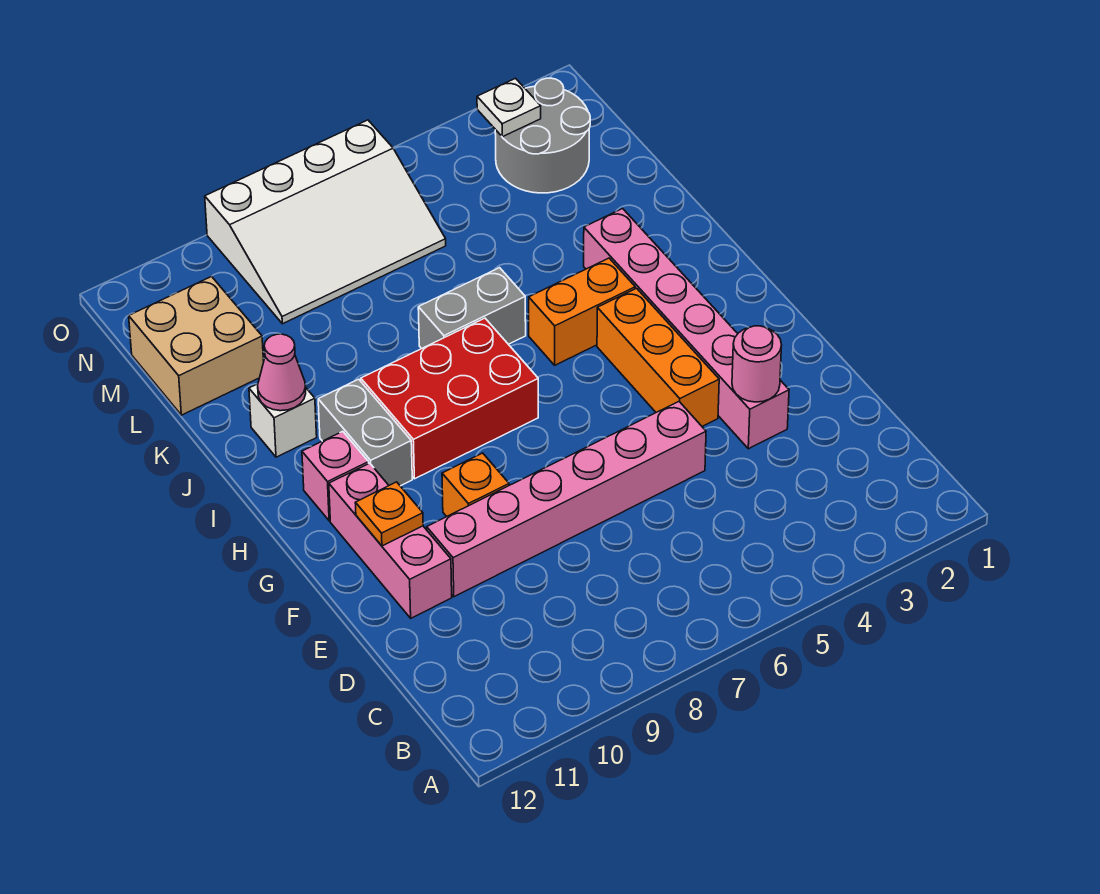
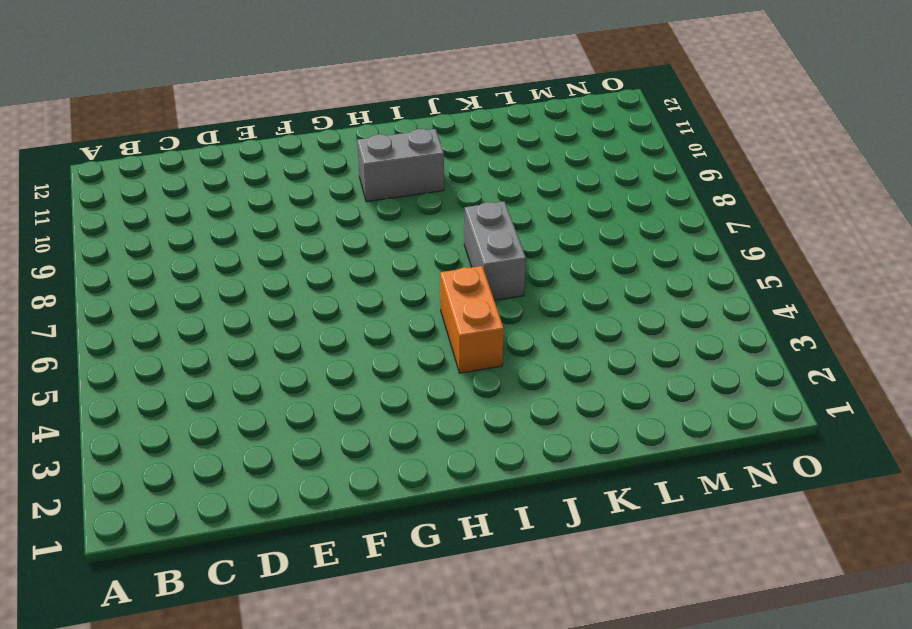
none -> pink brick E3:J3 level 1
none -> pink brick E5:E10 level 1
none -> pink brick E11:G11 level 1

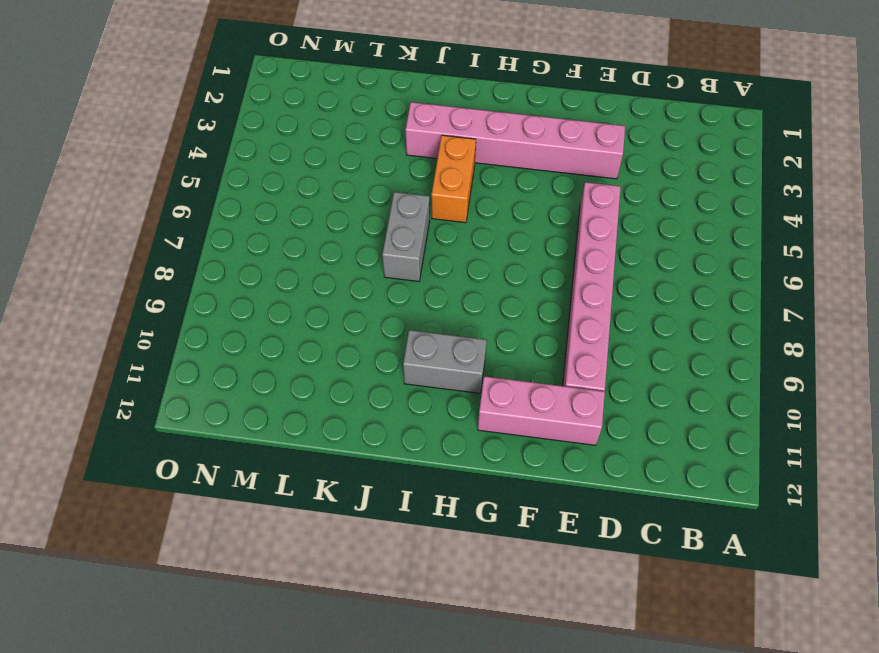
none -> orange brick F4:H4 level 1
none -> orange brick F9 level 1
none -> red brick H7:I9 level 1

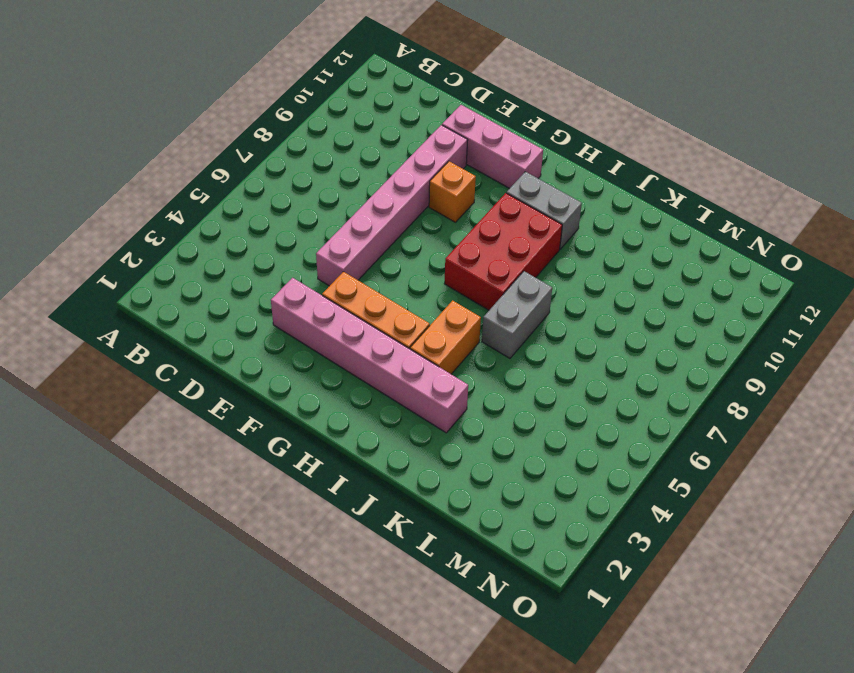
none -> pink brick H11 level 1
none -> white brick J11 level 1
none -> tan brick L11:M12 level 1

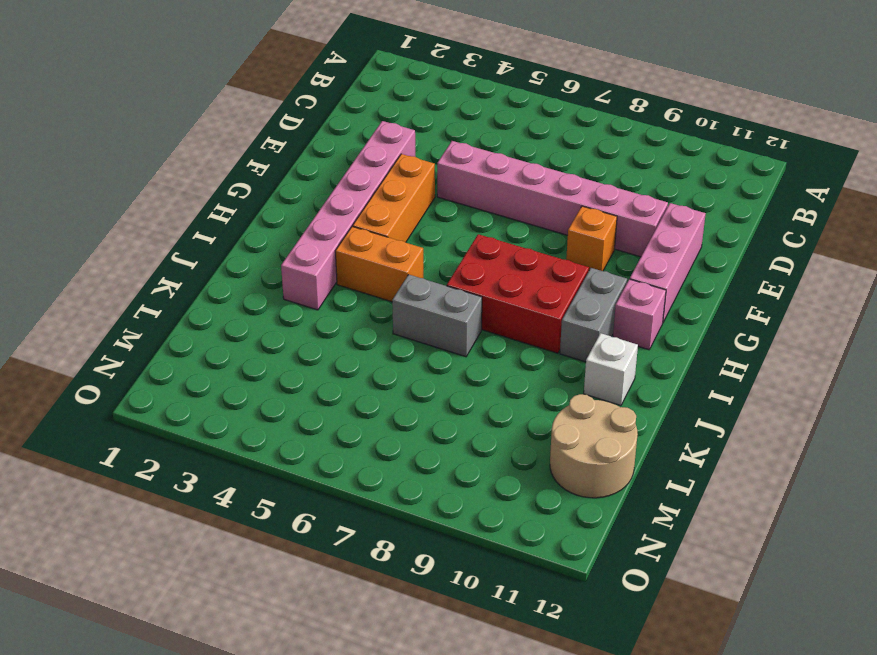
tan round brick L11:M12 level 1 -> tan brick L11:M12 level 1
none -> grey round brick M2:N3 level 1
none -> white slope M6:O9 level 1 top O
none -> pink round brick E3 level 2

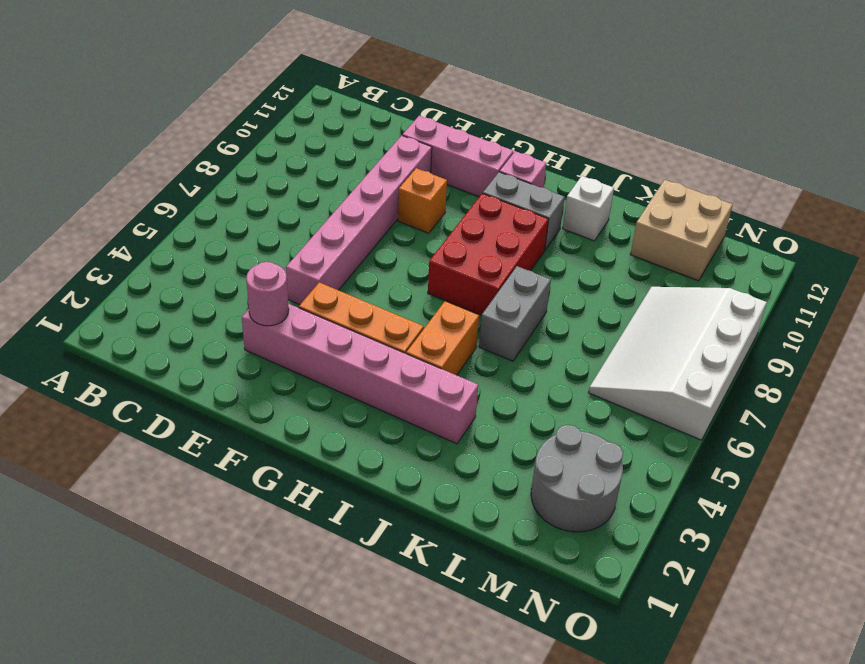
none -> orange plate F11 level 2
none -> pink cone J11 level 2
none -> white plate N3 level 2

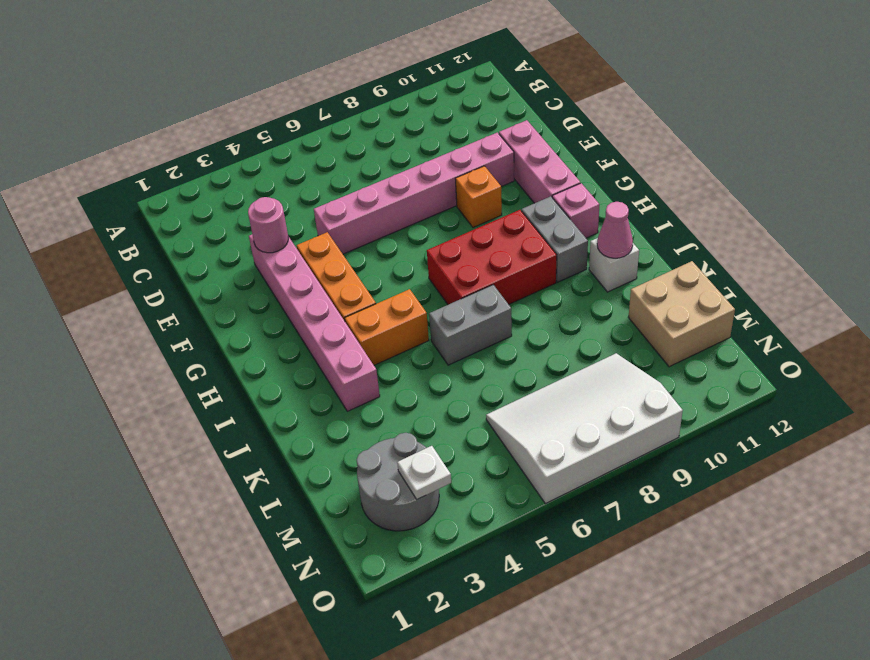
none -> orange plate F11 level 2

